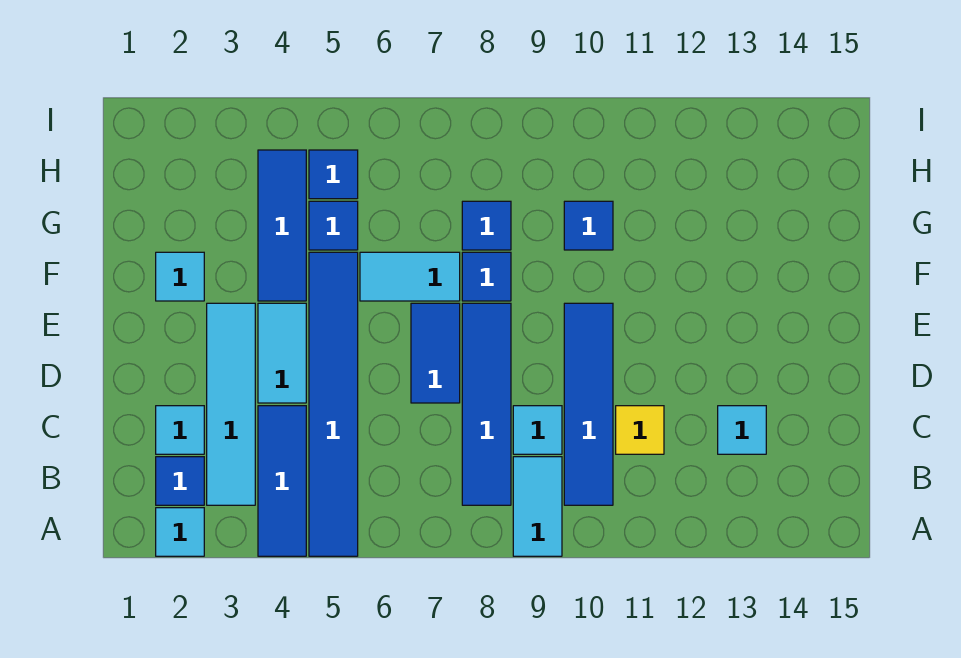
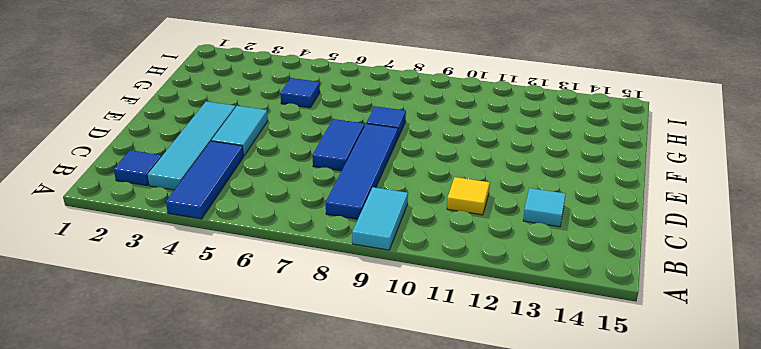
none -> cyan tile A2 level 1
none -> blue tile A5:F5 level 1
none -> blue tile B10:E10 level 1

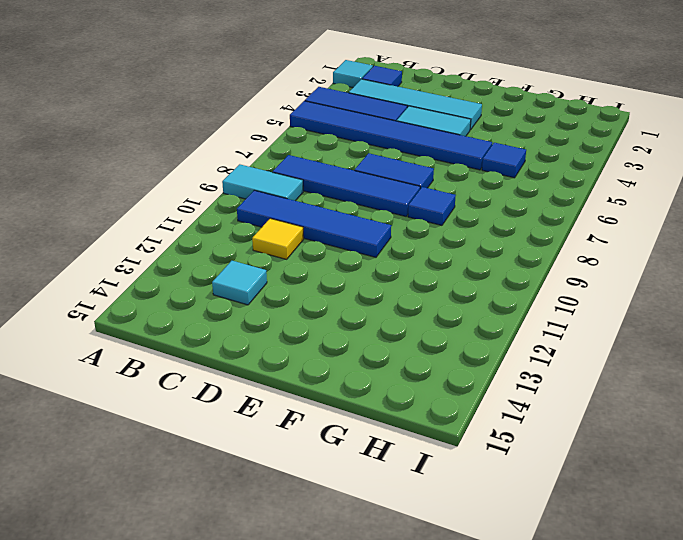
none -> cyan tile C2 level 1
none -> cyan tile C9 level 1
none -> cyan tile F2 level 1

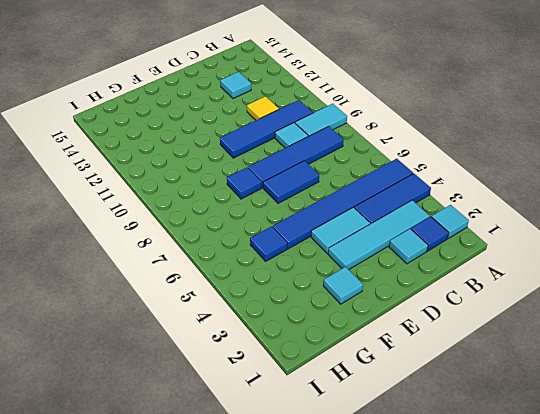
none -> blue tile F4:H4 level 1
none -> cyan tile F6:F7 level 1
none -> blue tile G8 level 1

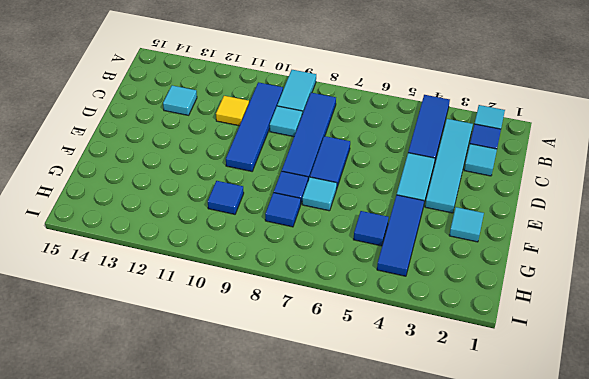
cyan tile F7 level 1 -> cyan tile F6:F7 level 1
none -> blue tile A5:F5 level 1
none -> blue tile H5 level 1

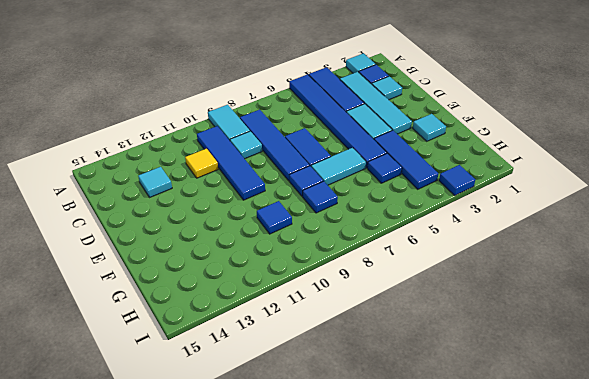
blue tile I3 level 1 -> blue tile H5 level 1

